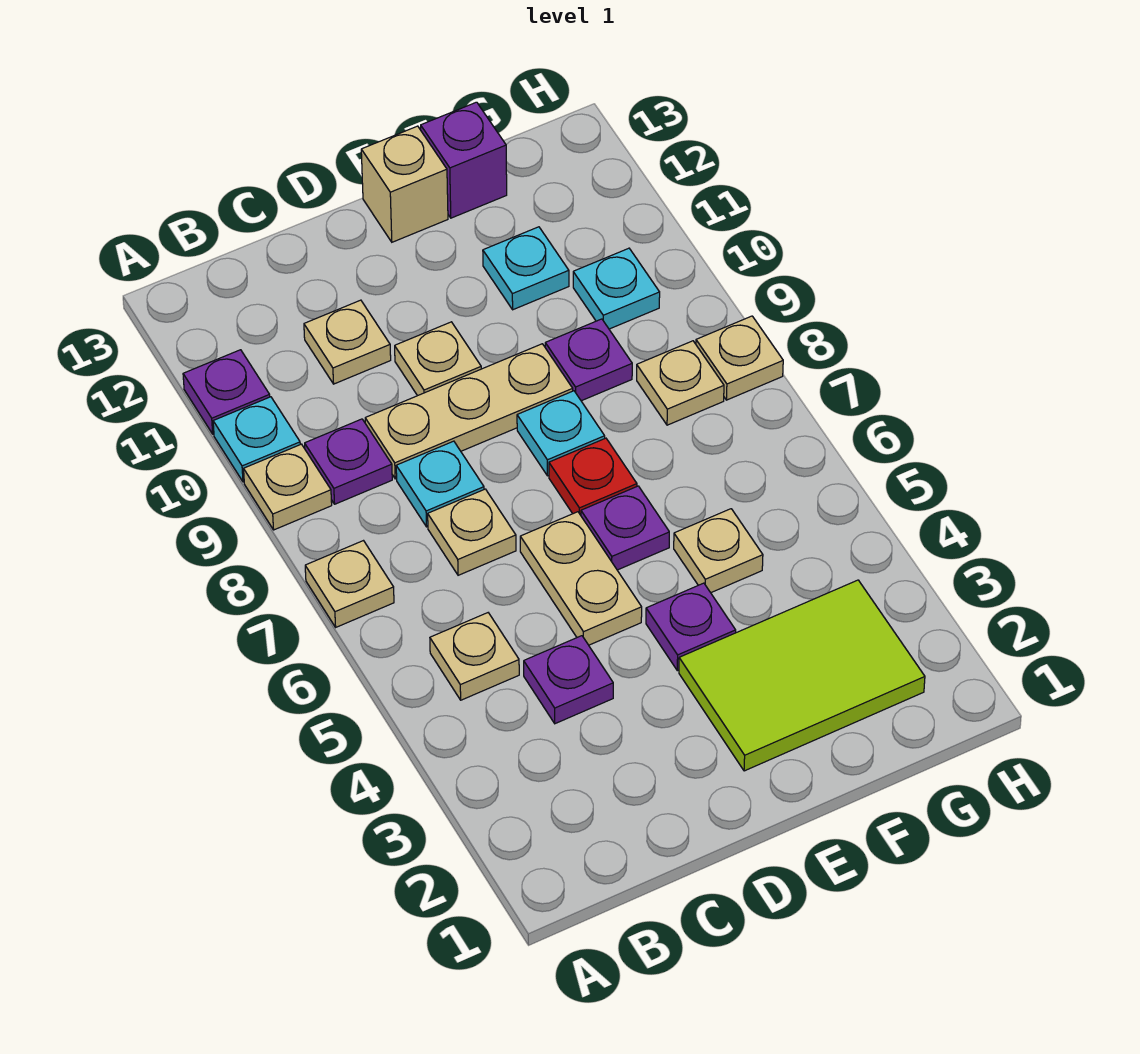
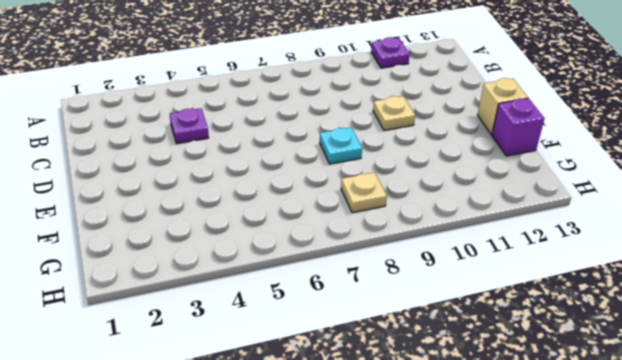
none -> tan plate A7 level 1
none -> tan plate A9 level 1
none -> cyan plate A10 level 1

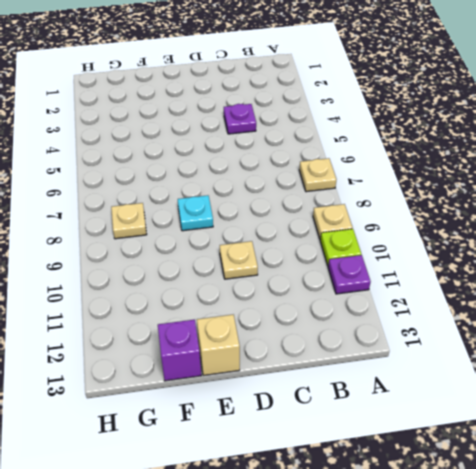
lime plate A10 level 1 -> cyan plate A10 level 1
none -> tan plate B5 level 1
none -> purple plate B9 level 1
none -> tan plate C7 level 1

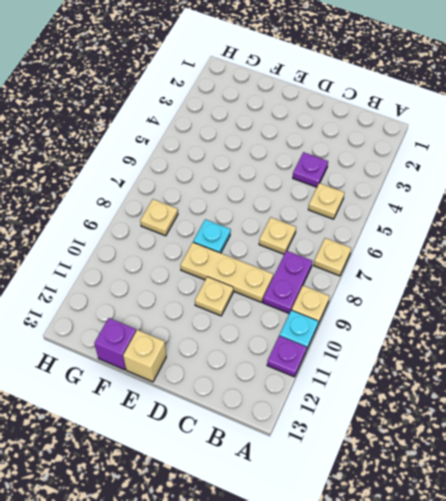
purple plate B8:B9 level 1 -> purple plate B9 level 1
none -> cyan plate C8 level 1
none -> tan plate C11 level 1
none -> tan plate D5:D6 level 1

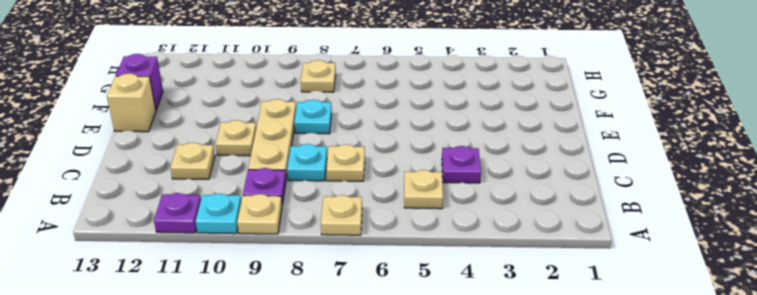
none -> tan plate D5:D6 level 1
none -> lime tile E2:G3 level 1
none -> purple plate E4 level 1

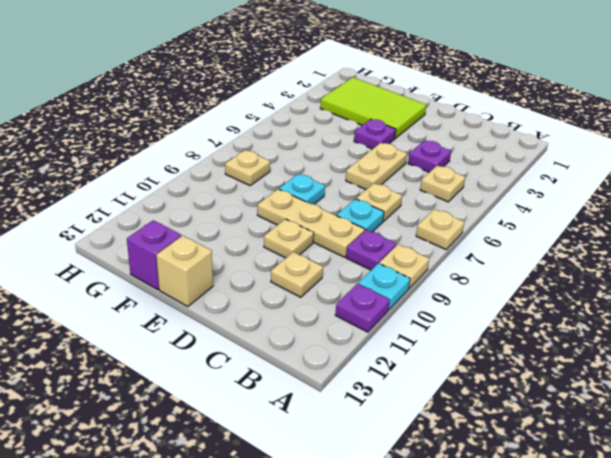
none -> purple plate E6 level 1
none -> red plate E7 level 1
none -> tan plate F5 level 1

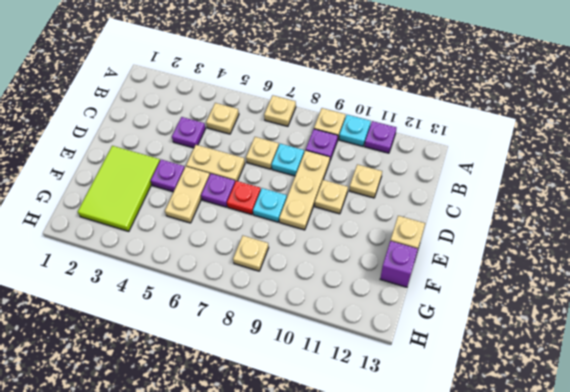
tan plate E5:F5 level 1 -> tan plate F5 level 1
none -> purple plate F9 level 1
none -> cyan plate F11 level 1
none -> cyan plate G10 level 1

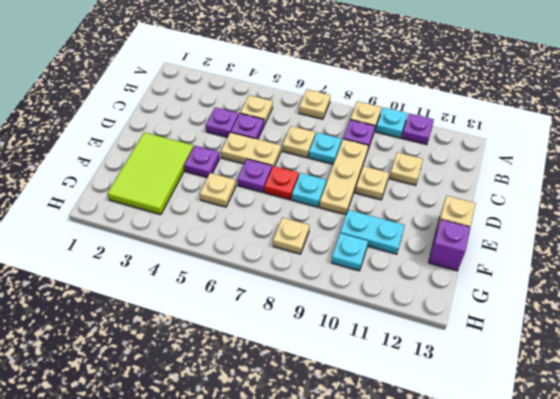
purple plate C5 level 1 -> purple plate F9 level 1
cyan plate F10:F11 level 1 -> cyan plate F11 level 1
none -> tan plate H8 level 1

